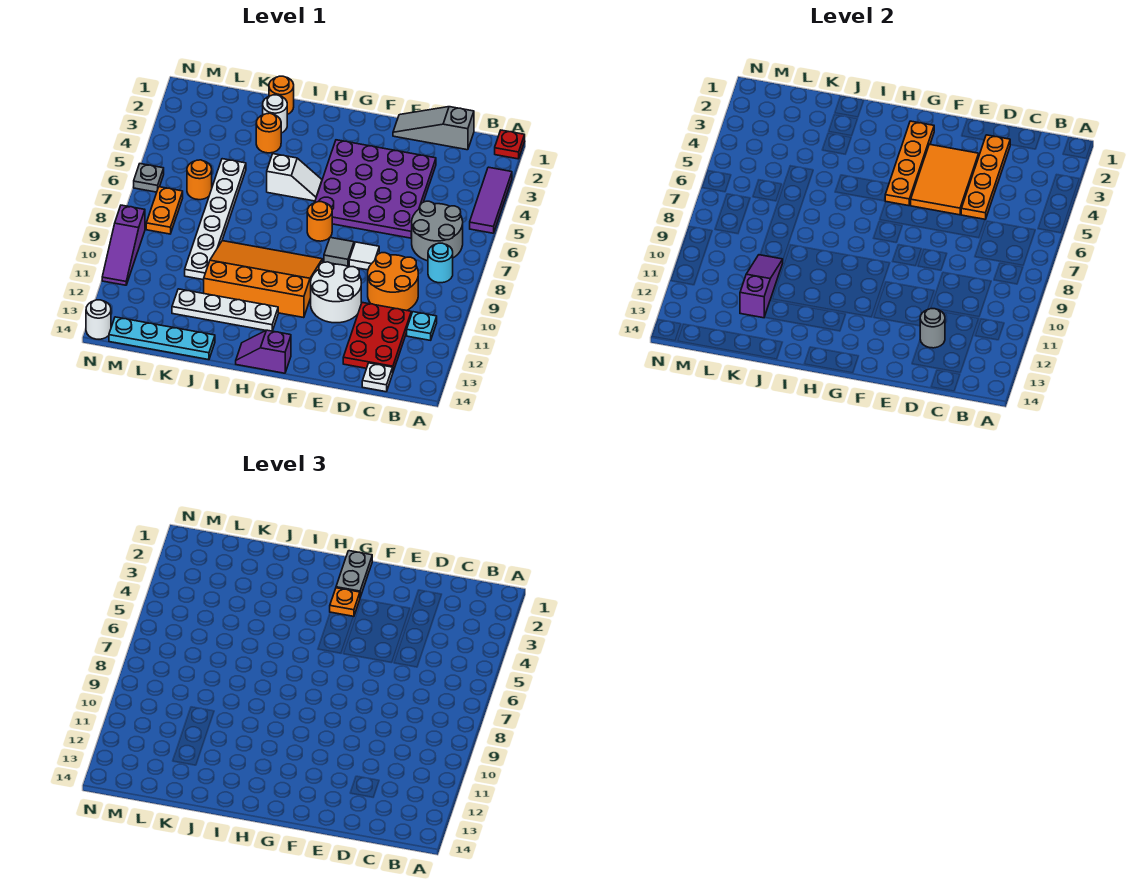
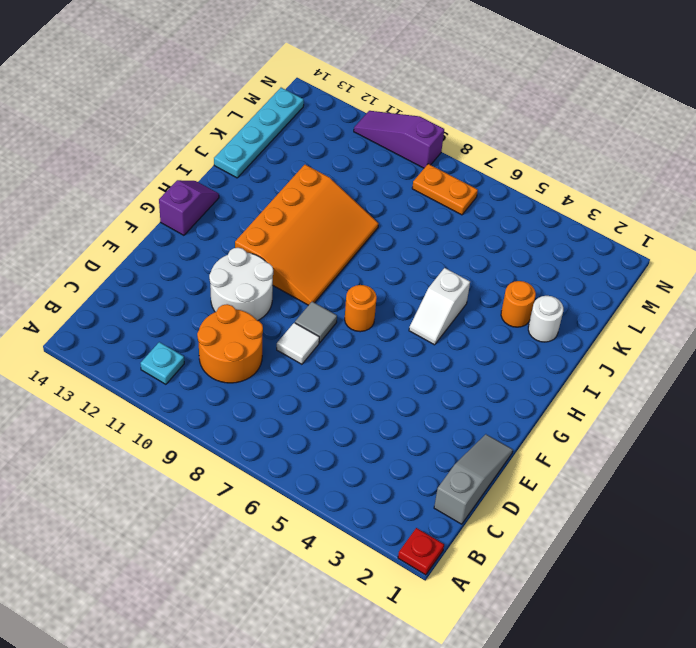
none -> purple tile A3:A5 level 1
none -> grey round brick B6:C7 level 1
none -> cyan round brick B8 level 1
none -> red plate C11:D13 level 1

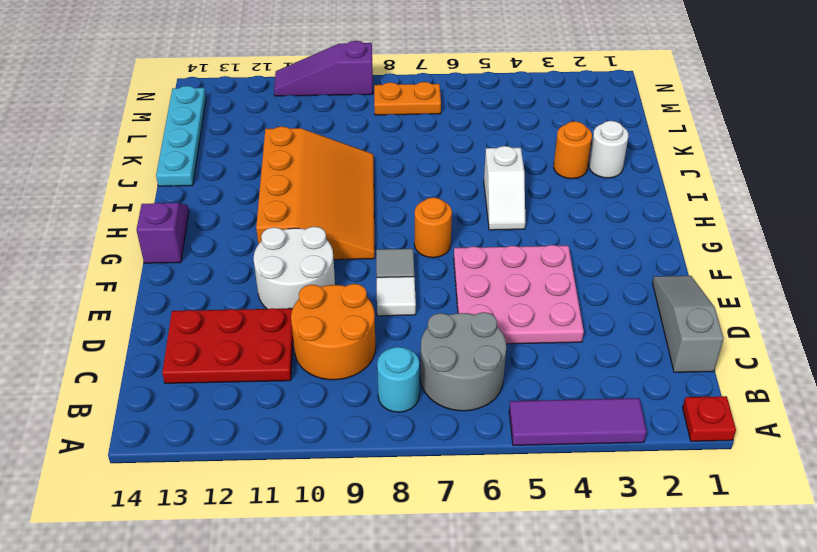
pink plate D4:F6 level 1 -> purple plate D3:G6 level 1
none -> cyan plate B11 level 1
none -> white plate C14 level 1
none -> white plate H12:K12 level 1
none -> orange round brick J1 level 1

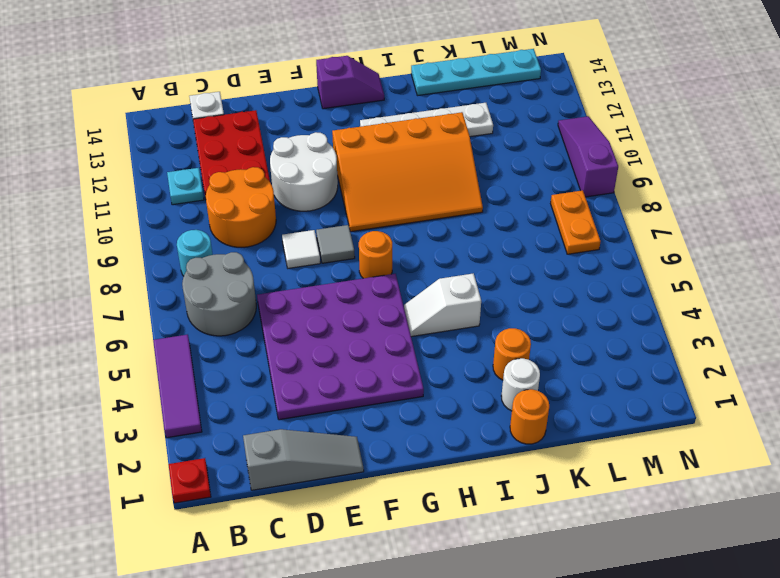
none -> white plate K5:K10 level 1
none -> orange round brick L6 level 1
none -> grey plate N6 level 1
none -> white round brick N14 level 1

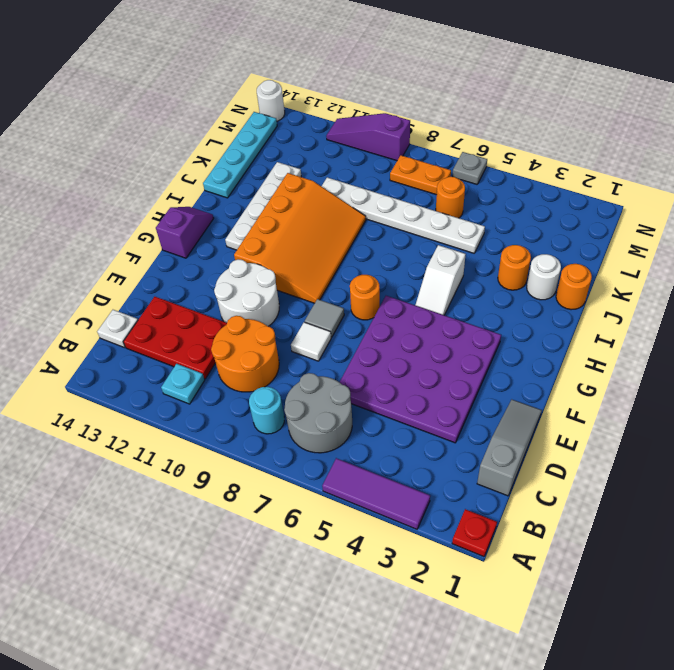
none -> orange plate D2:D5 level 2
none -> grey round brick D12 level 2
none -> orange tile E3:F5 level 2
none -> orange plate G2:G5 level 2

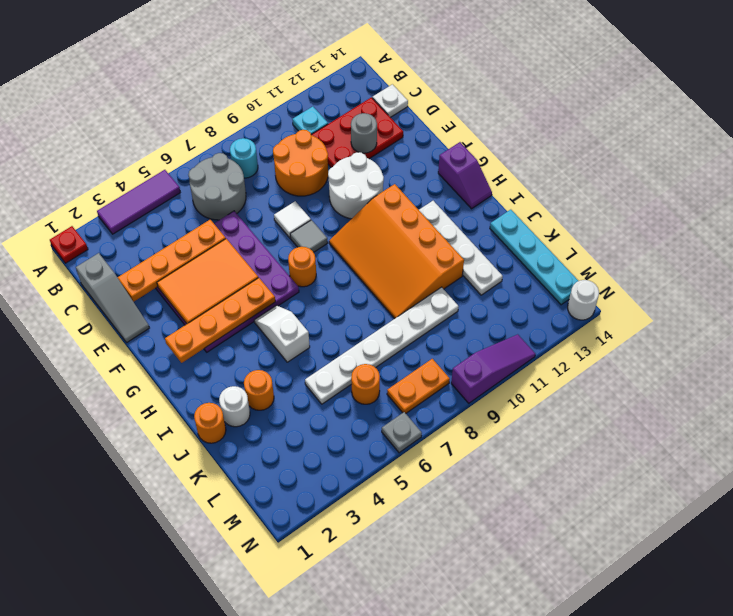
none -> purple slope K10:K12 level 2 top 12
none -> grey plate G1:G2 level 3
none -> orange plate G3 level 3

